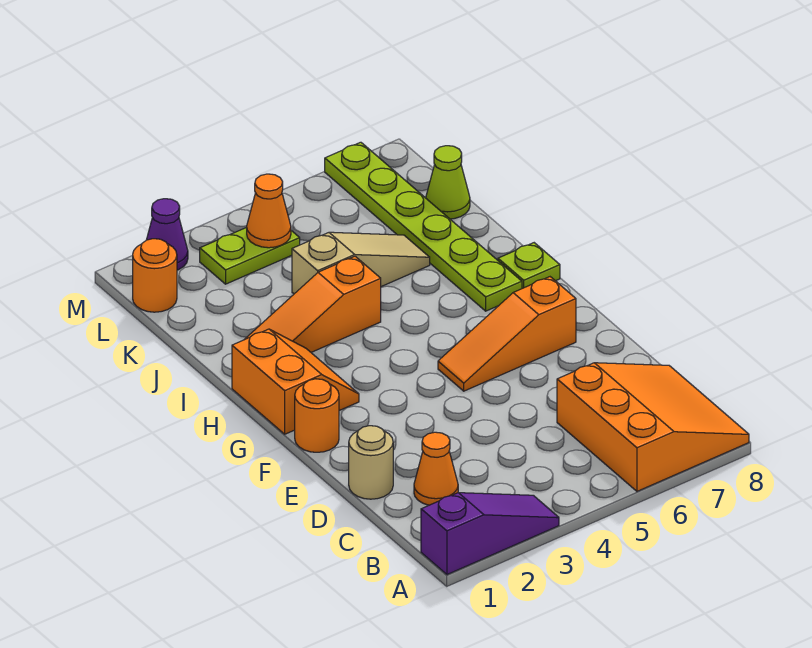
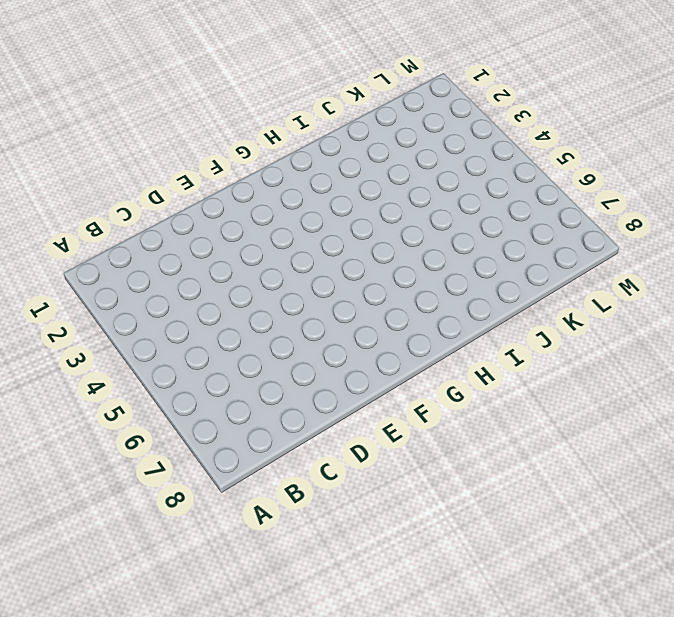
none -> purple slope A1:A3 level 1 top 1
none -> orange slope A6:C8 level 1 top 6
none -> orange cone C2 level 1

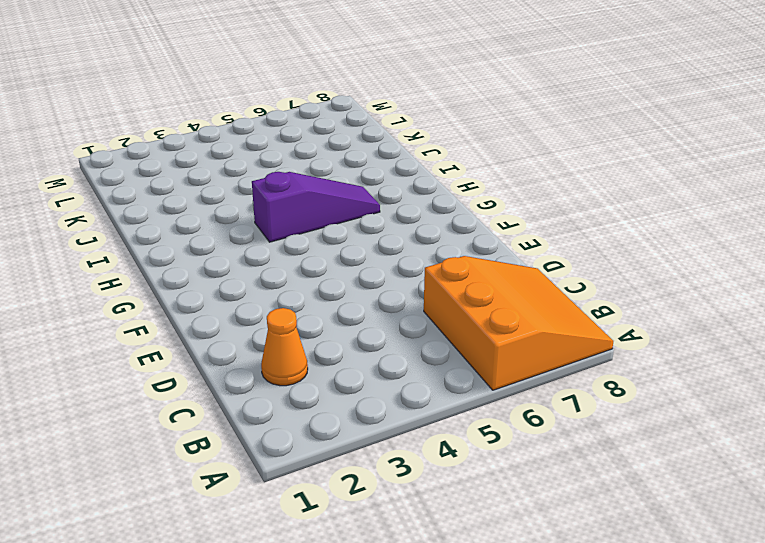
purple slope H4:H6 level 1 top 4 -> purple slope A1:A3 level 1 top 1
none -> tan round brick D1 level 1
none -> orange round brick F1 level 1
none -> orange slope F5:F7 level 1 top 7

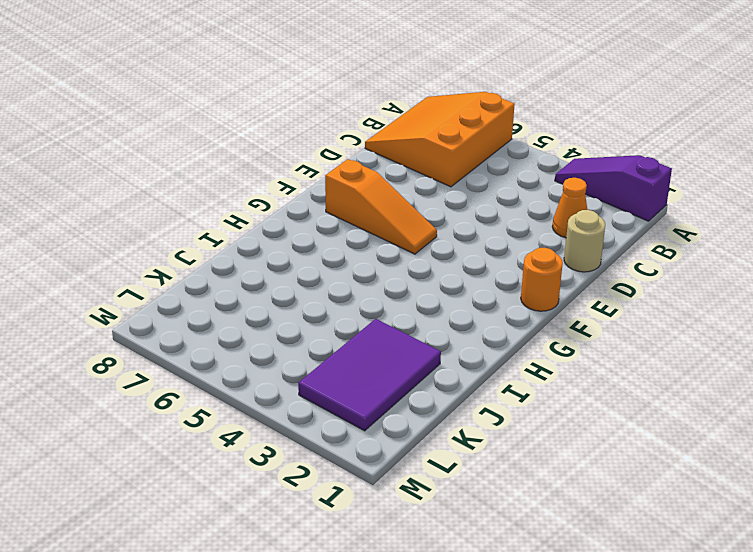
purple tile J2:L3 level 1 -> lime plate L3:L4 level 1
none -> orange slope G1:H2 level 1 top 1
none -> lime plate H7:M7 level 1
none -> lime plate H8 level 1

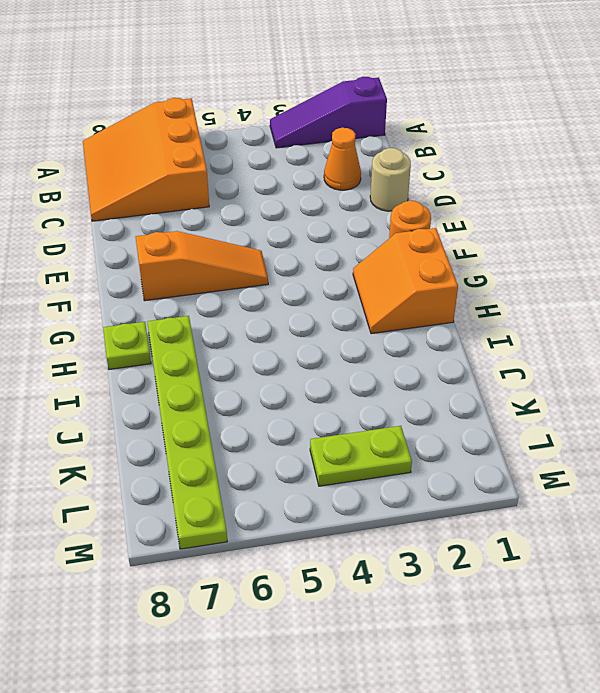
none -> orange slope I2:I4 level 1 top 4
none -> tan slope J4:J6 level 1 top 4
none -> lime cone K8 level 1

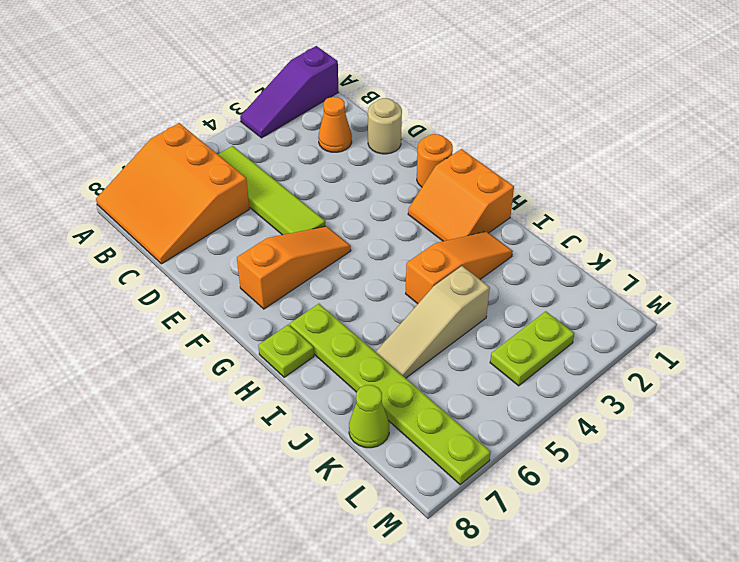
lime tile B5:E5 level 1 -> none
none -> orange round brick L1 level 1
none -> purple cone M2 level 1
none -> orange cone L4 level 2

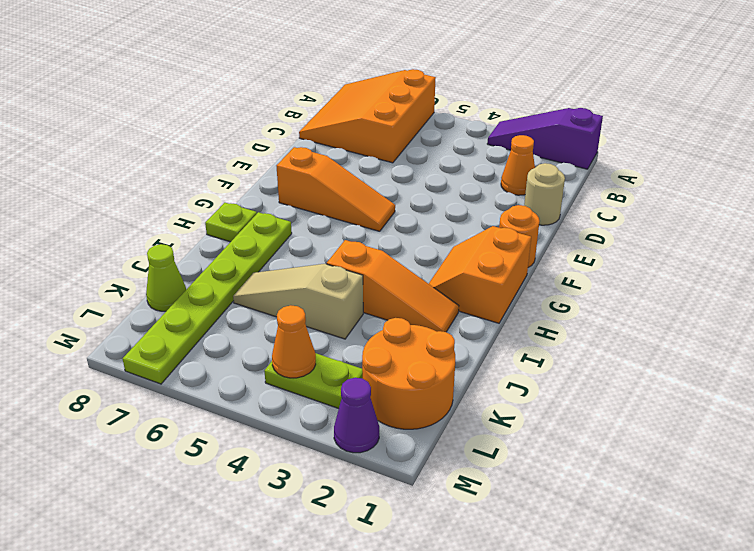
orange round brick K1:L2 level 1 -> orange round brick L1 level 1

